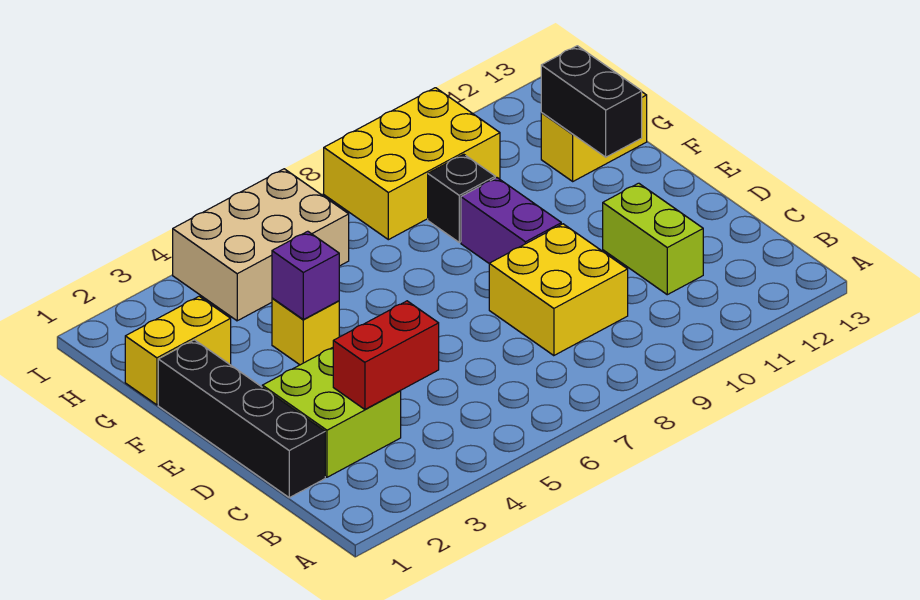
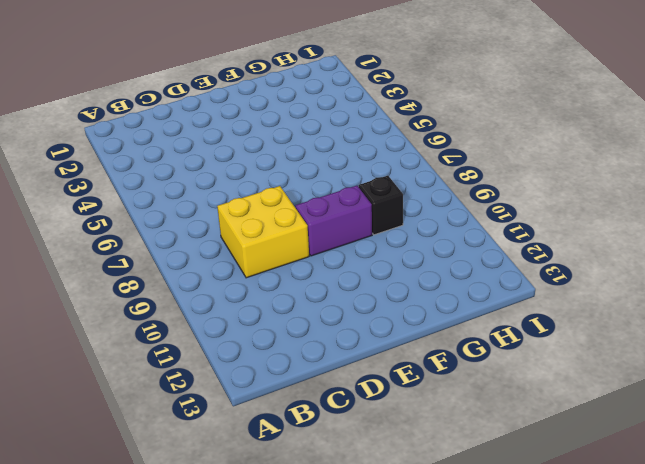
none -> black brick C1:F1 level 1
none -> lime brick C2:D3 level 1
none -> lime brick C11:D11 level 1

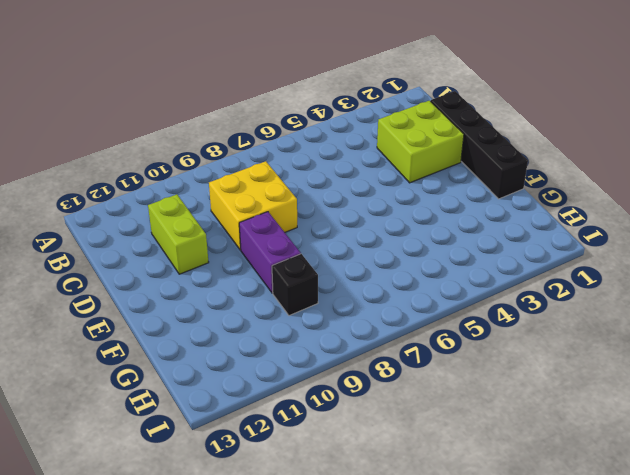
none -> yellow brick F4 level 1
none -> yellow brick G1:G2 level 1
none -> yellow brick G12:G13 level 1

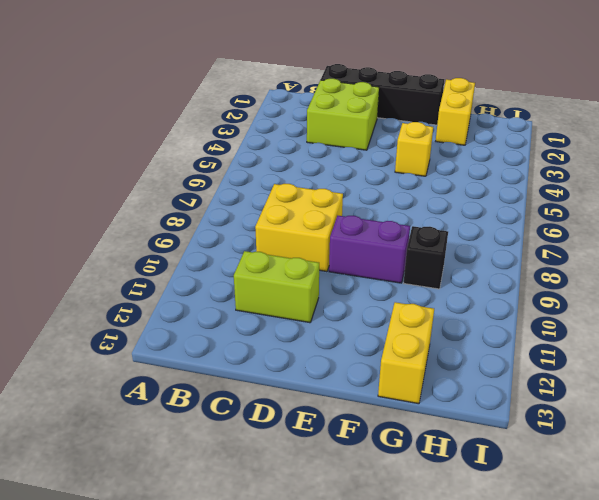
none -> tan brick H4:I6 level 1
none -> yellow brick H8:I10 level 1
none -> red brick C3:C4 level 2

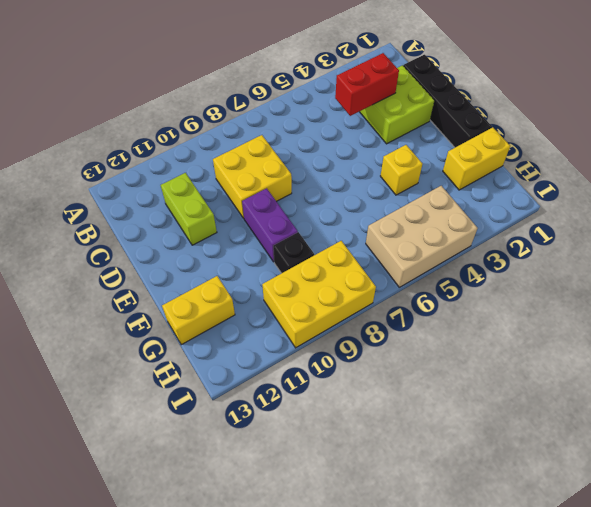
none -> purple brick F4 level 2
none -> black brick F12:G12 level 2

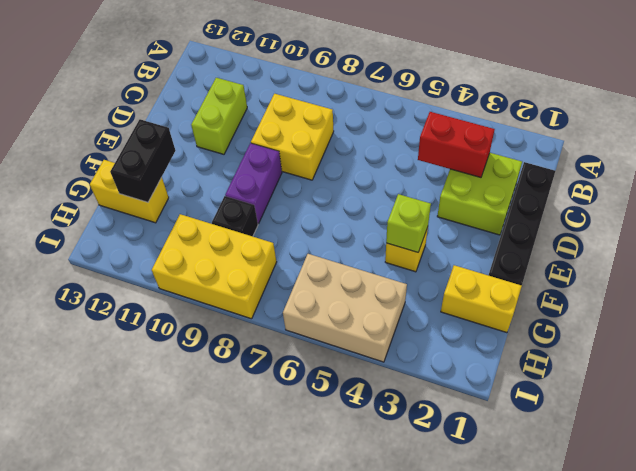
lime brick F4 level 2 -> purple brick F4 level 2

